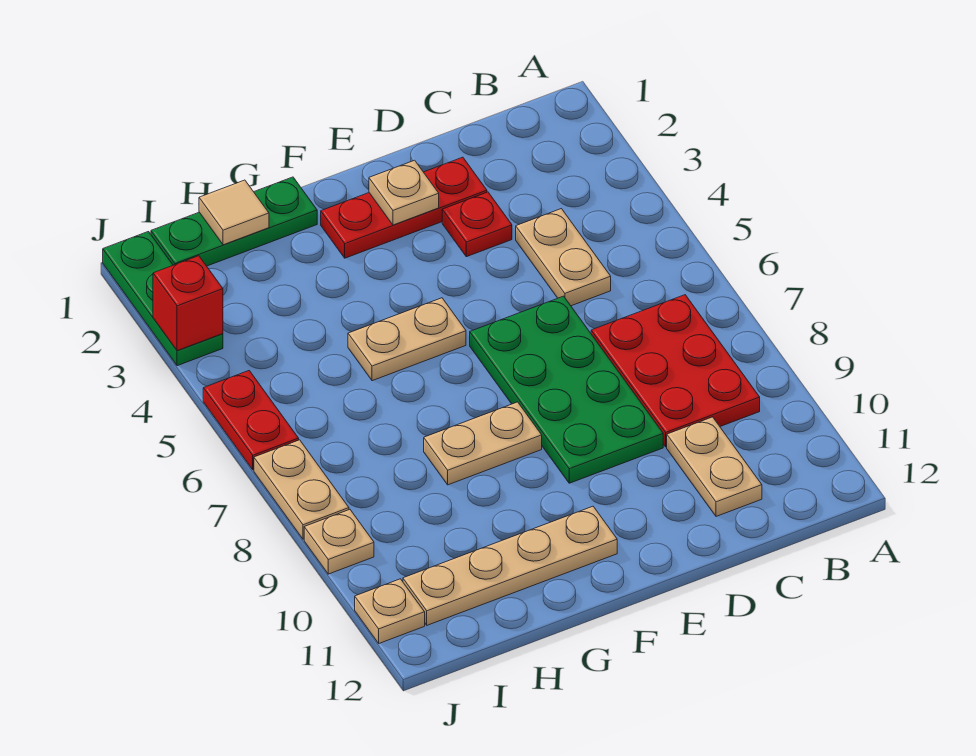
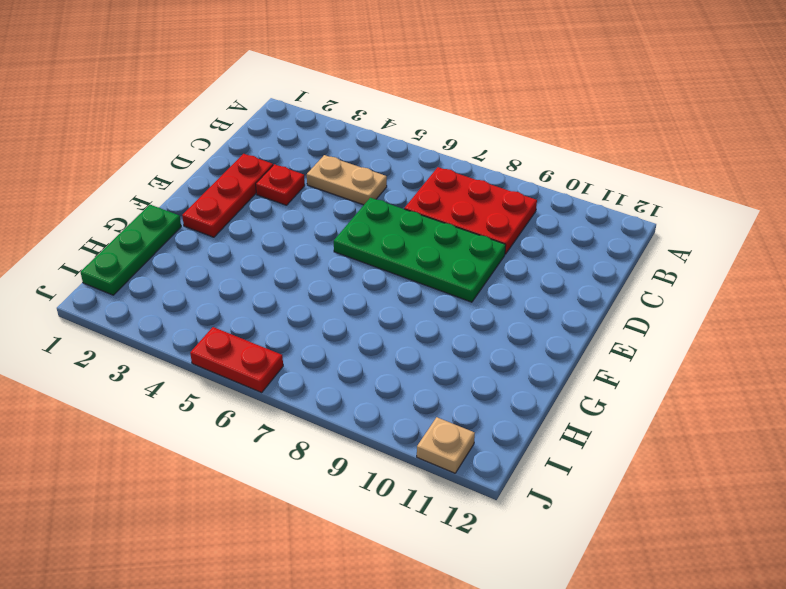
none -> tan plate C10:C11 level 1
none -> tan plate F5:G5 level 1
none -> tan plate F8:G8 level 1

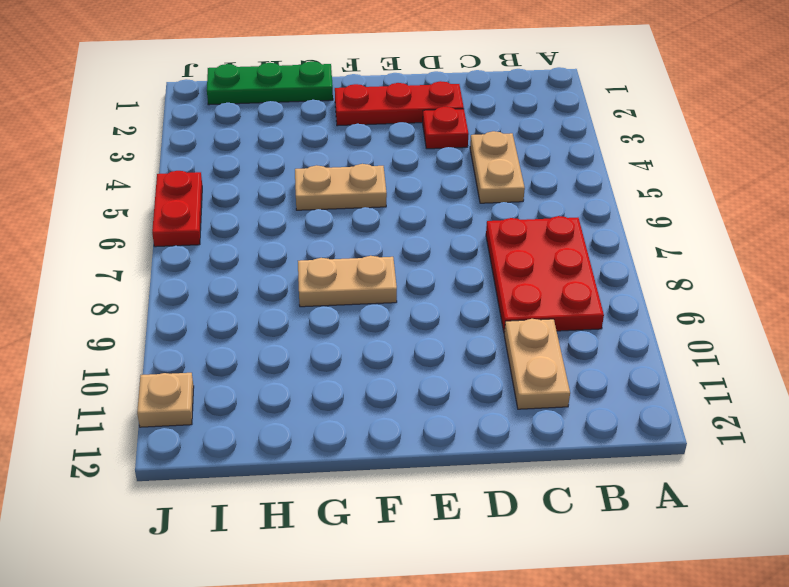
none -> green plate D6:E9 level 1
none -> tan plate F11:I11 level 1
none -> green plate J1:J3 level 1

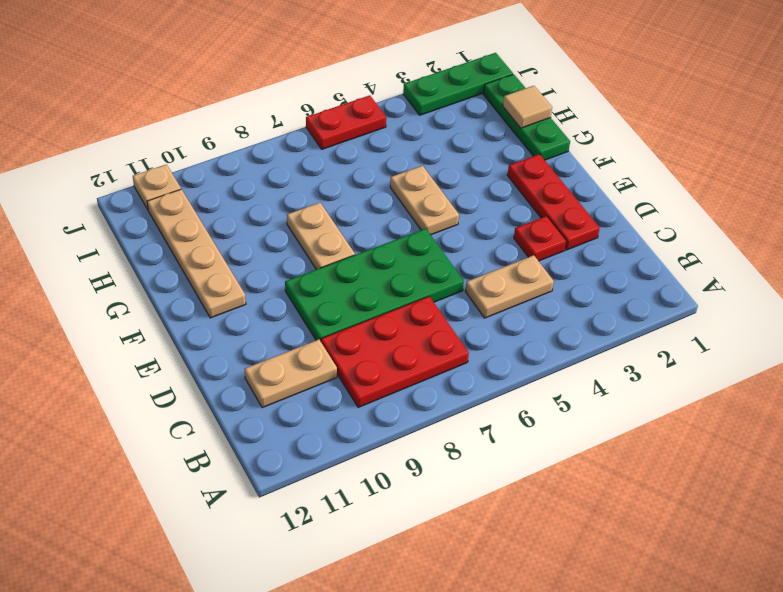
none -> tan plate J7:J8 level 1
none -> tan plate J9 level 1
none -> tan plate E2 level 2

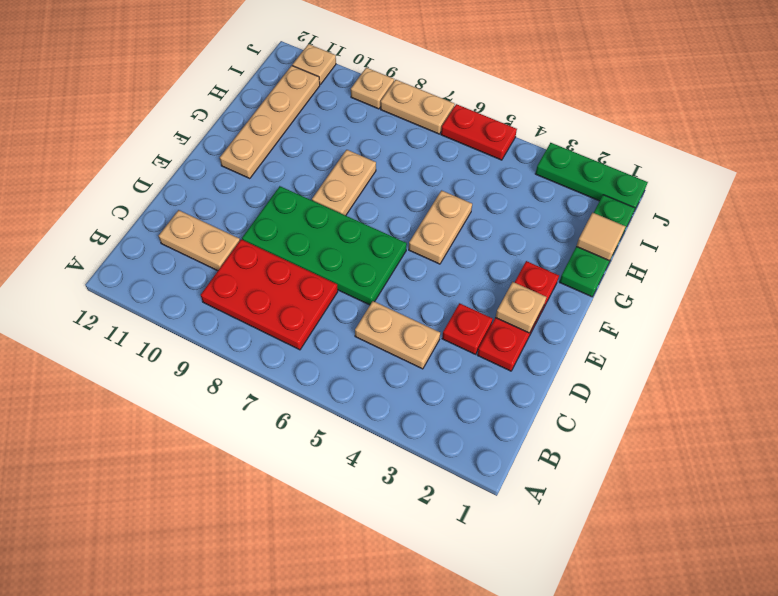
none -> red brick J3 level 2

